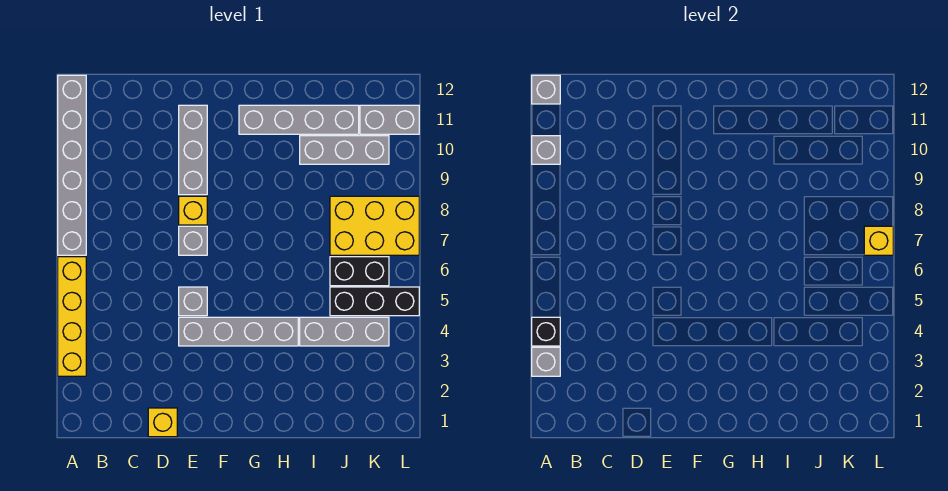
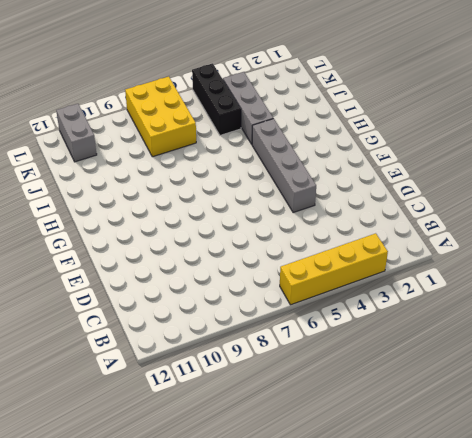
none -> grey brick A7:A12 level 1
none -> yellow brick D1 level 1
none -> grey brick E5 level 1

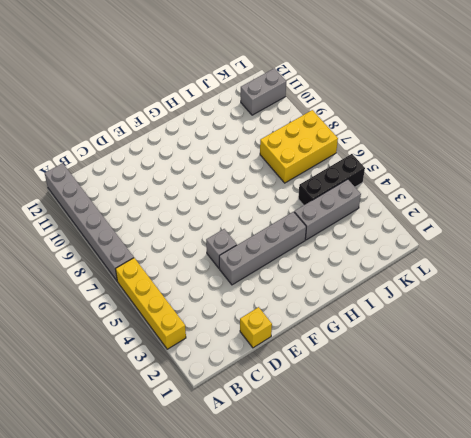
none -> grey brick E7 level 1
none -> yellow brick E8 level 1
none -> grey brick E9:E11 level 1

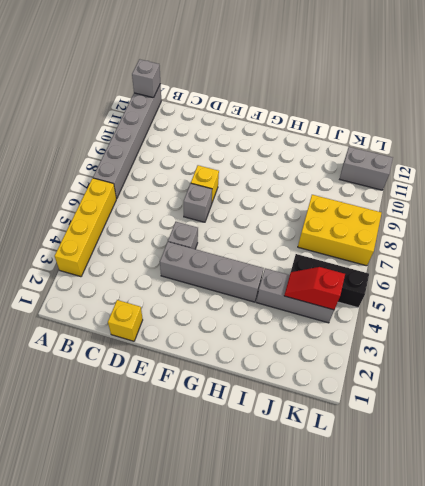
red slope J4:K4 level 2 top K -> none
none -> grey brick E9:E11 level 1
none -> grey brick G11:J11 level 1
none -> grey brick I10:K10 level 1

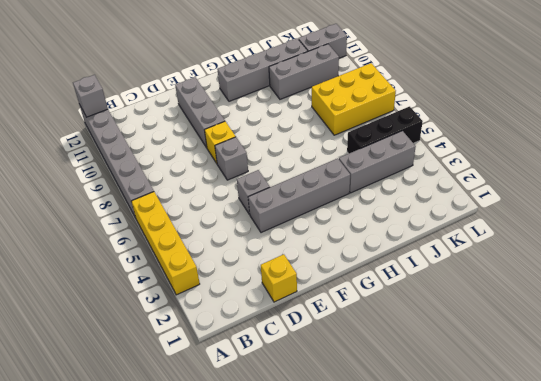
none -> black brick J6:K6 level 1
none -> grey brick A3 level 2
none -> black brick A4 level 2

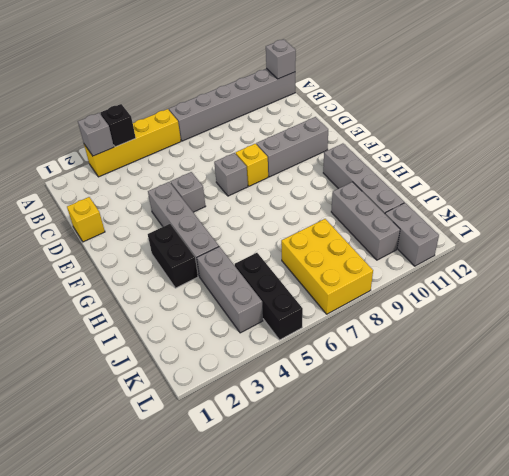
black brick G3:H3 level 1 -> black brick J6:K6 level 1
none -> grey brick A10 level 2
none -> yellow brick L7 level 2

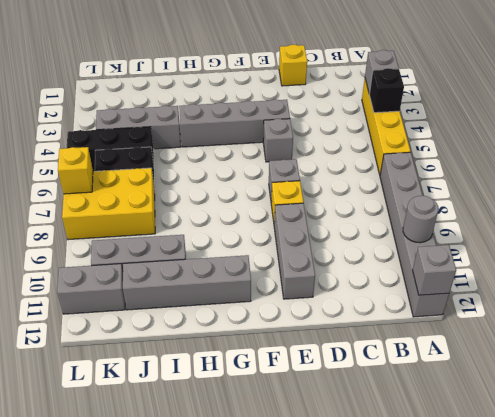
grey round brick A10 level 2 -> grey brick A10 level 2

